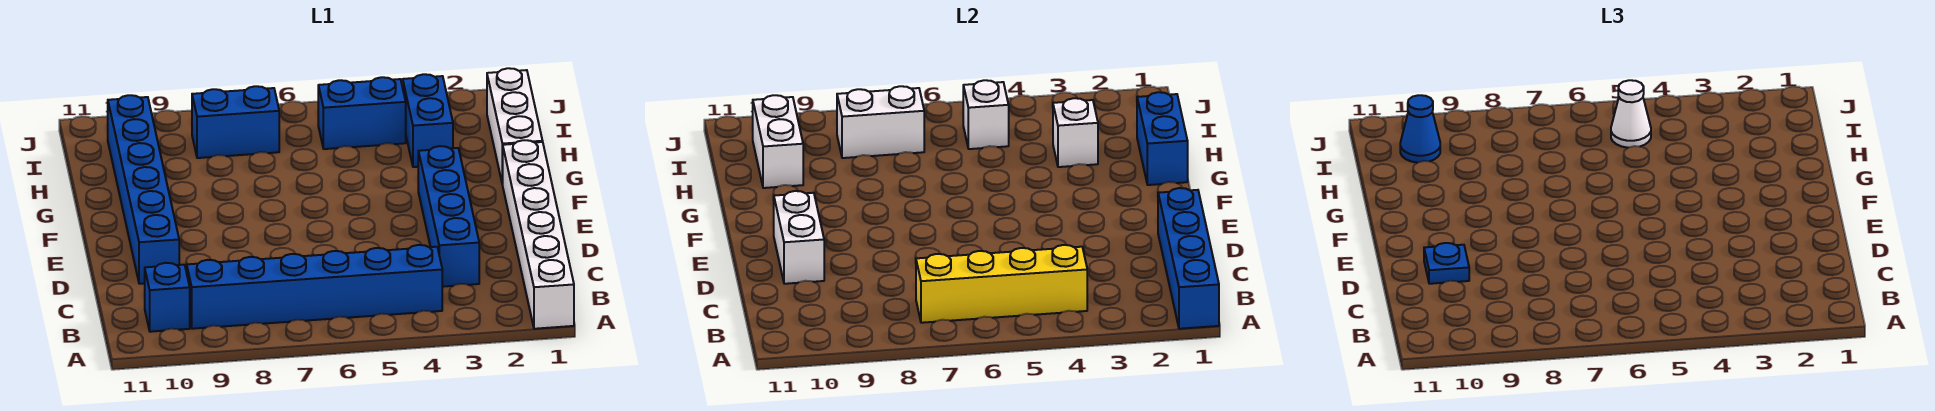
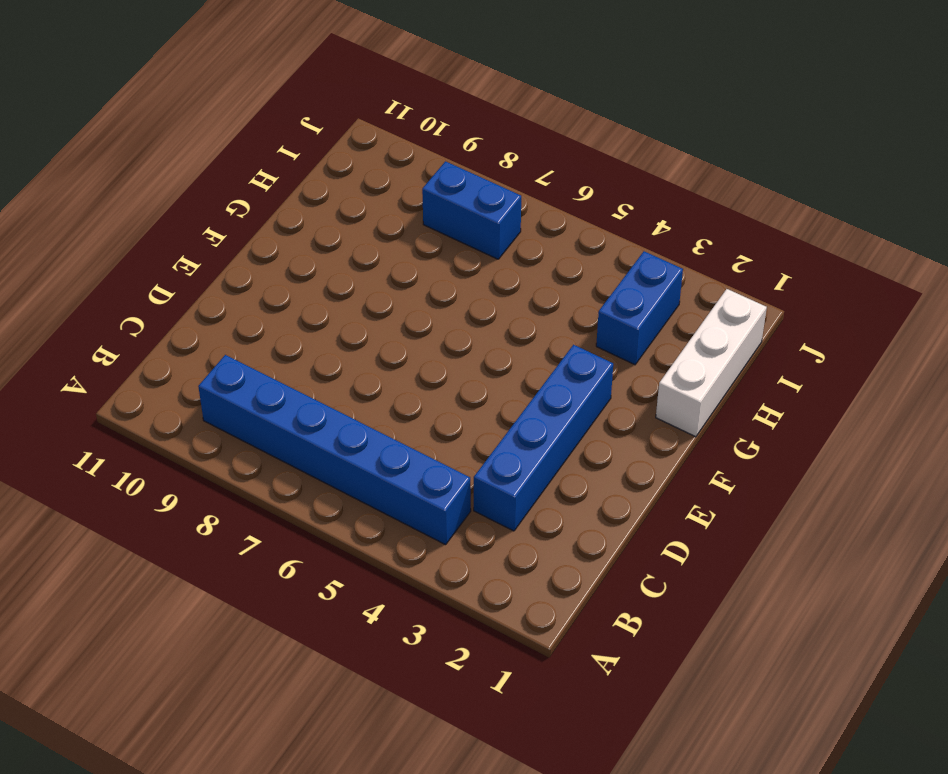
none -> white brick A1:F1 level 1
none -> blue brick B10 level 1
none -> blue brick D10:I10 level 1

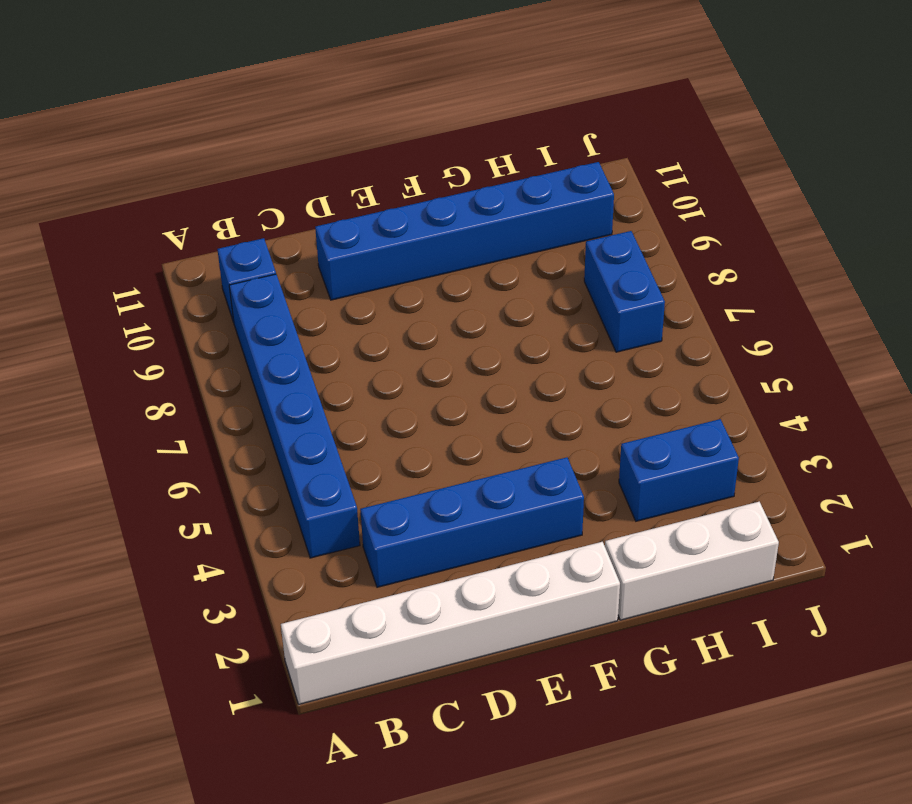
none -> blue brick I4:I5 level 1
none -> blue brick A1:D1 level 2
none -> yellow brick B4:B7 level 2

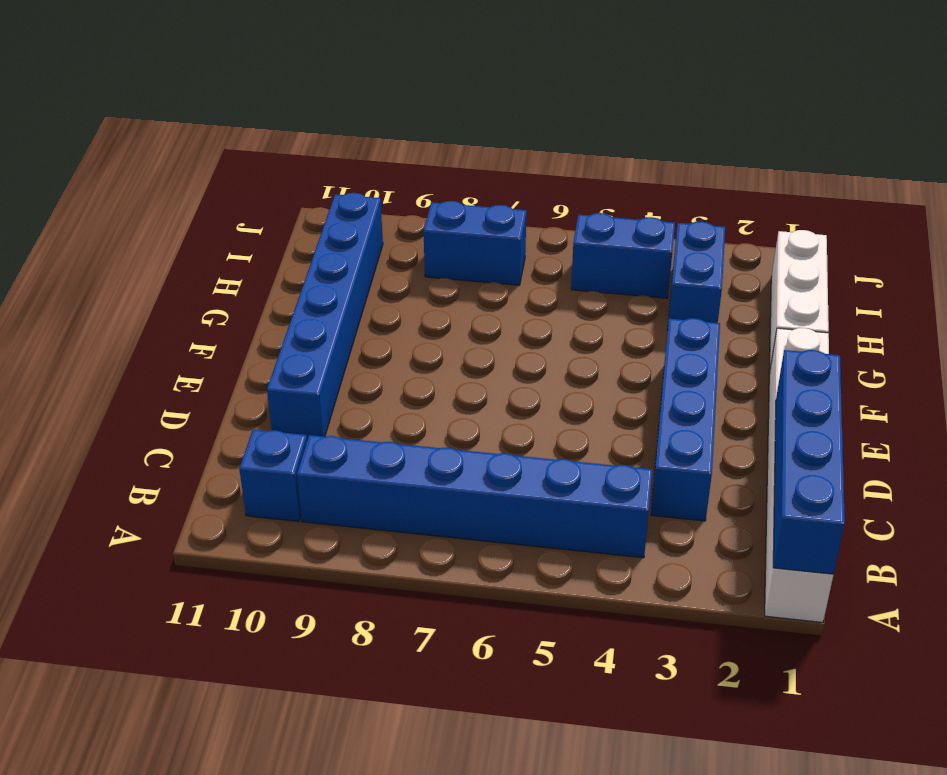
none -> yellow brick B4:B7 level 2
none -> white brick D10:E10 level 2
none -> blue brick G1:H1 level 2

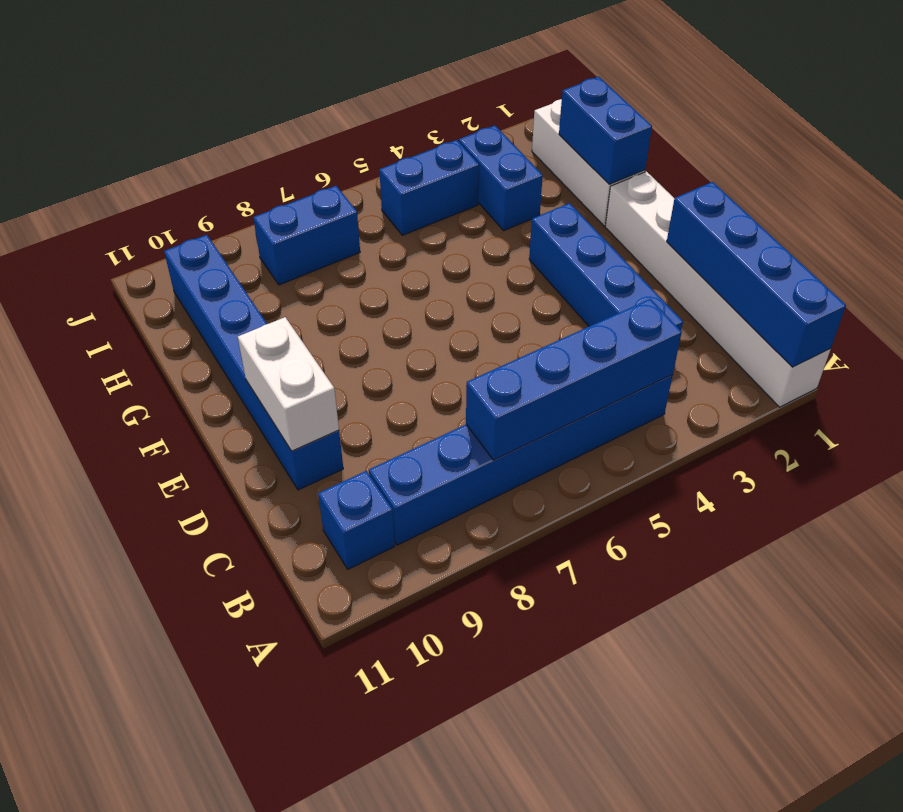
blue brick B4:B7 level 2 -> yellow brick B4:B7 level 2
none -> white brick H3 level 2
none -> white brick H10:I10 level 2
none -> white brick I5 level 2

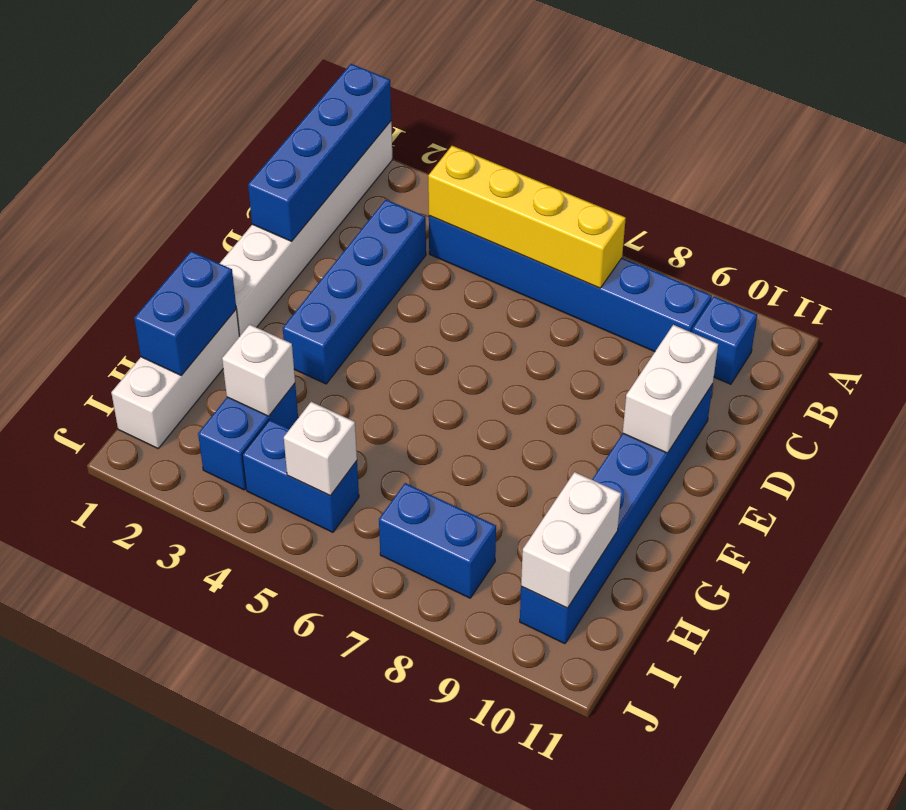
none -> white brick I7:I8 level 2
none -> blue plate D10 level 3
none -> white cone I5 level 3

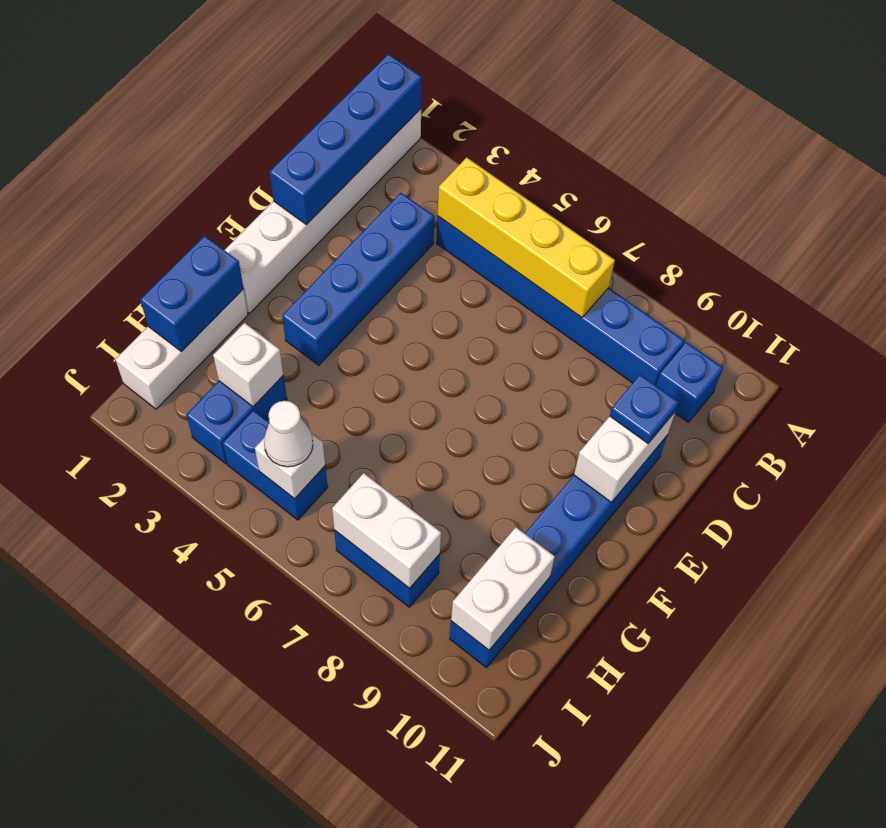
none -> blue cone I10 level 3

